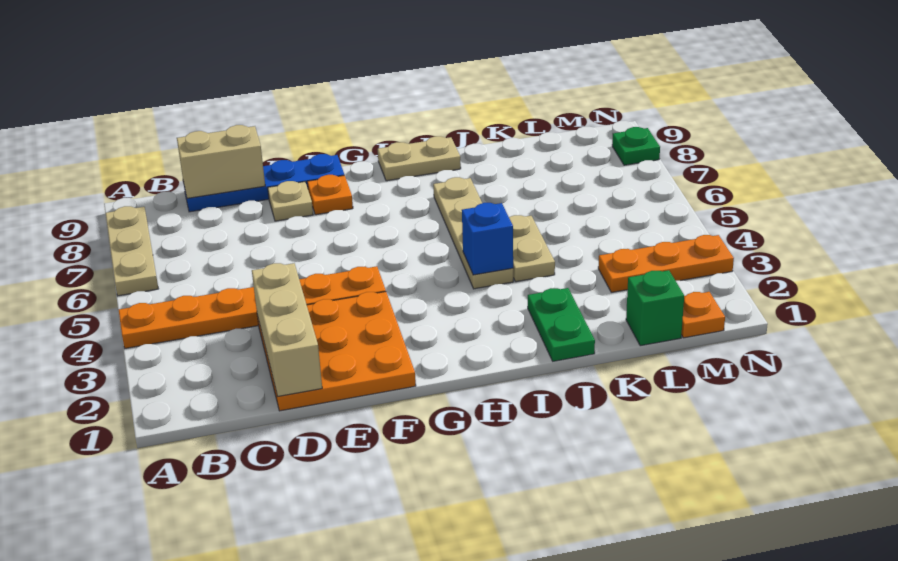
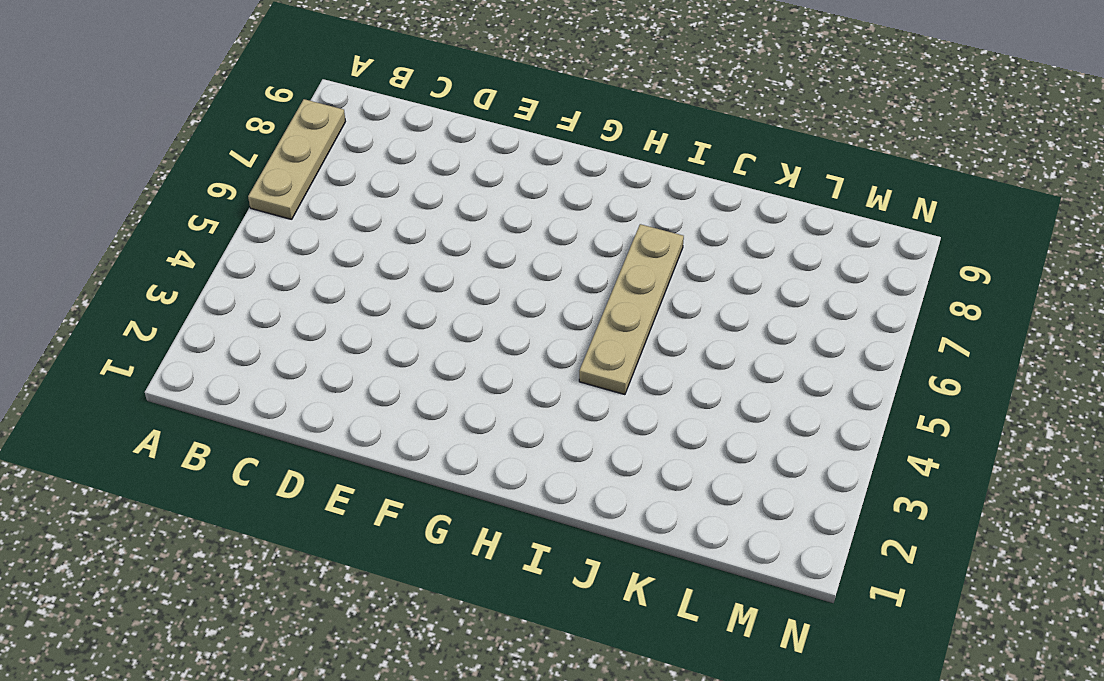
none -> orange plate A4:F4 level 1
none -> blue plate C9:F9 level 1
none -> orange plate D1:F3 level 1

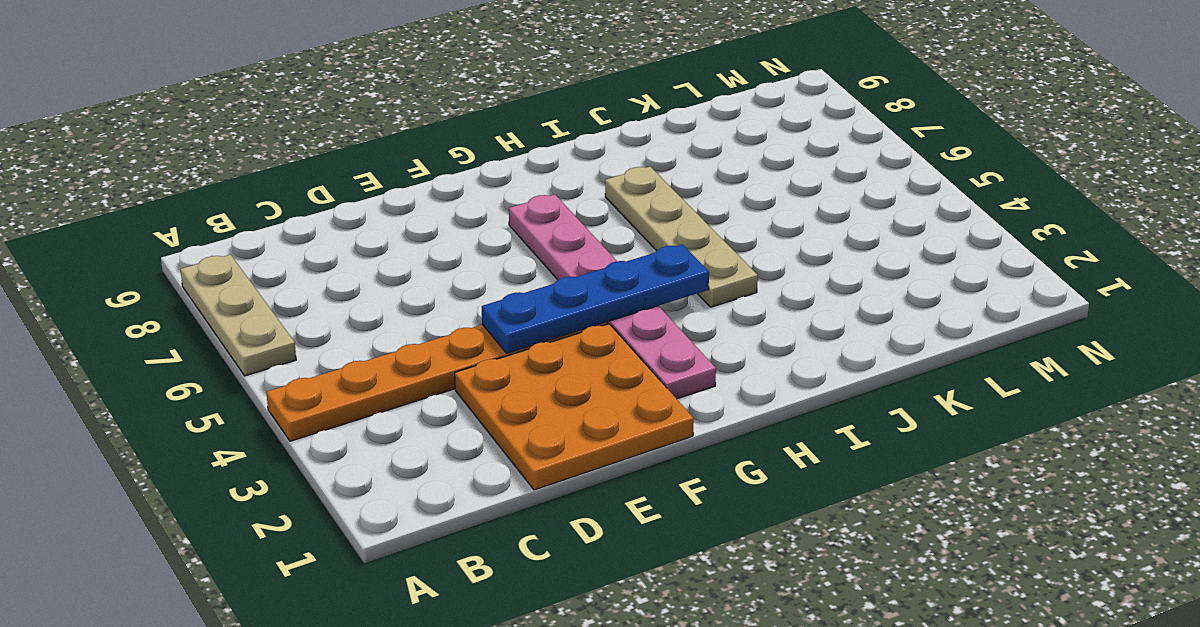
blue plate E4:H4 level 2 -> blue plate C9:F9 level 1
pink plate G2:G7 level 1 -> none
none -> tan plate E8 level 1
none -> orange plate F8 level 1
none -> tan plate H9:I9 level 1

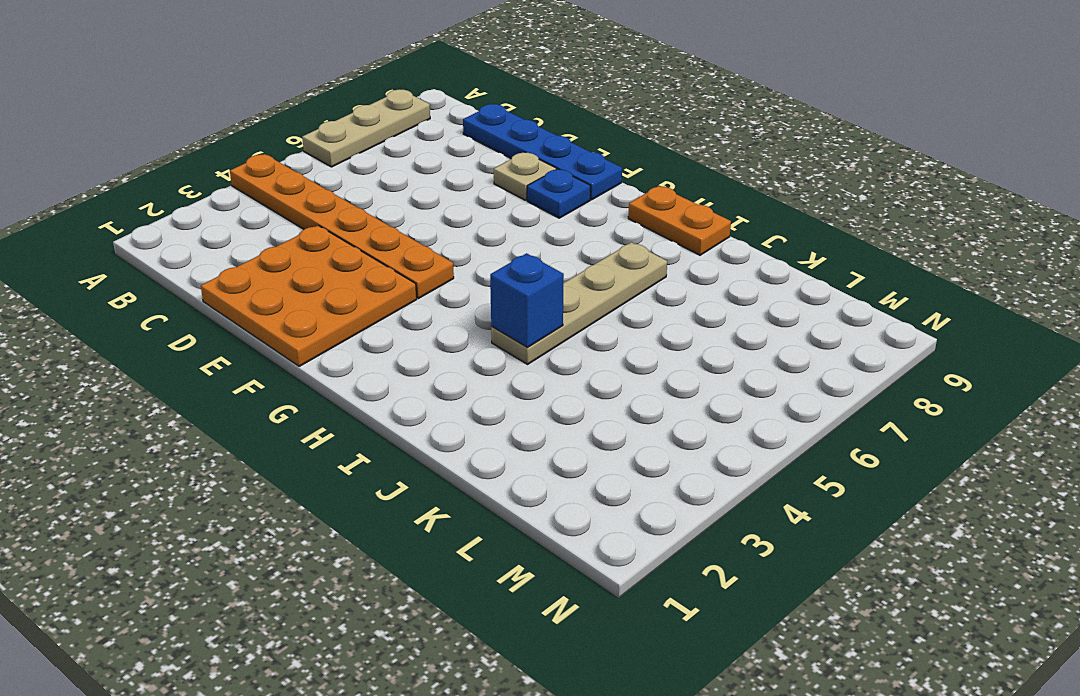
blue plate F8 level 1 -> orange plate F8 level 1
orange plate H9:I9 level 1 -> tan plate H9:I9 level 1
none -> green plate J1:J2 level 1
none -> tan plate J4:J5 level 1
none -> green brick L1 level 1

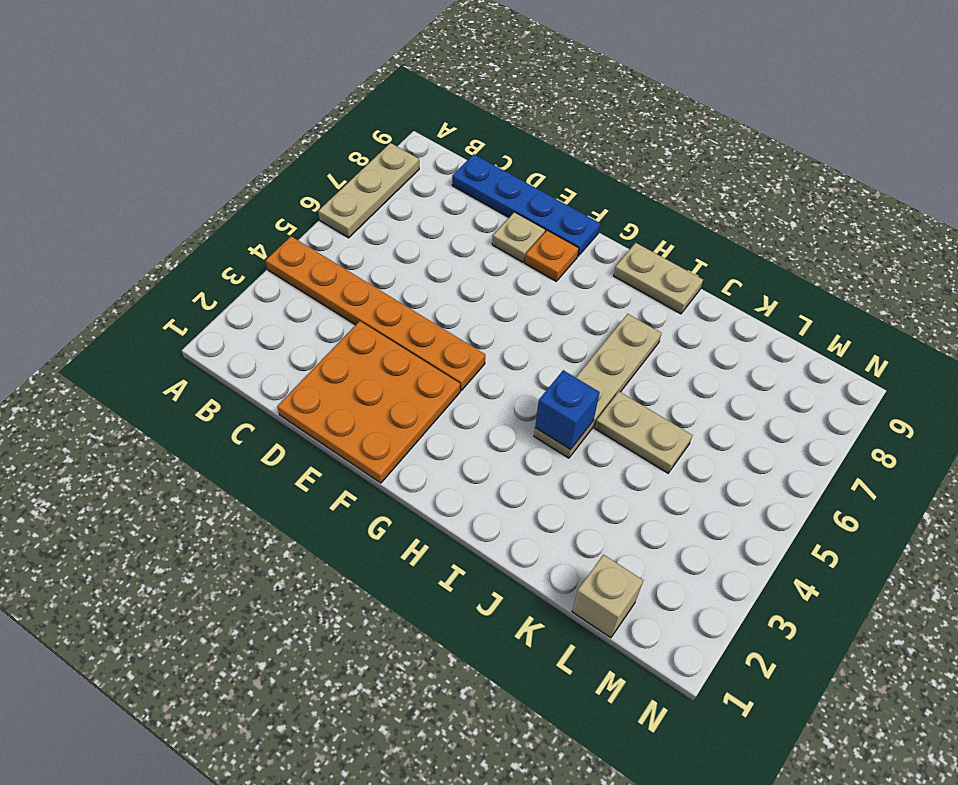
tan plate J5:K5 level 1 -> tan plate J4:J5 level 1
tan brick L1 level 1 -> green brick L1 level 1
none -> green plate J1:J2 level 1
none -> orange plate L3:N3 level 1
none -> orange plate M1 level 1

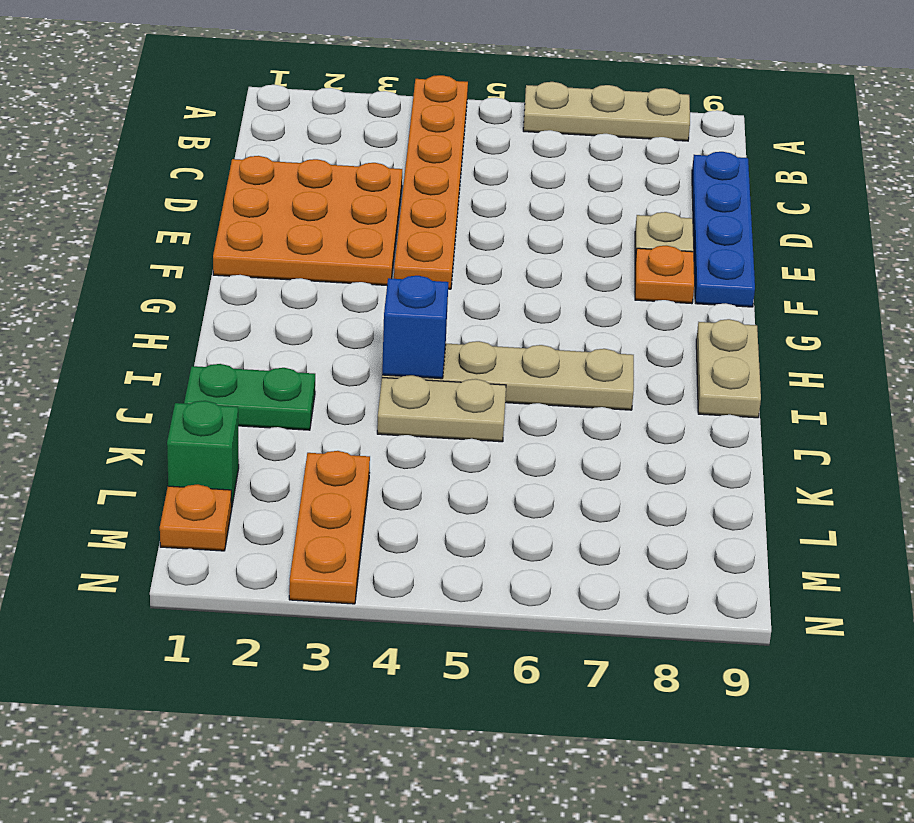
none -> green plate N8 level 1
none -> tan brick C9:D9 level 2
none -> tan brick D1:D3 level 2

